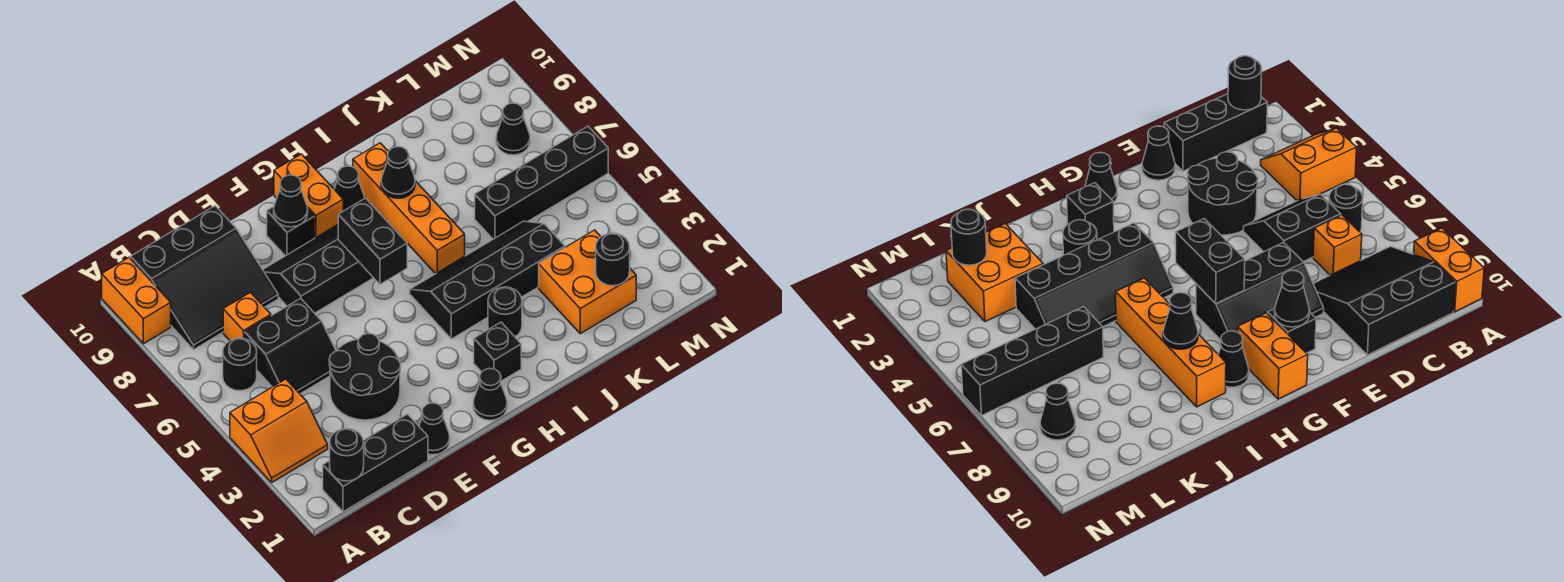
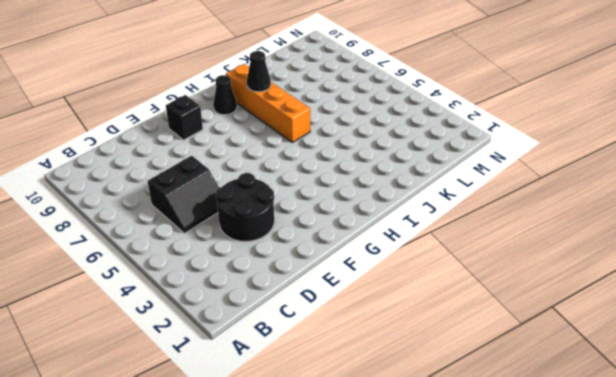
none -> orange slope A3:B4 level 1 top 4
none -> orange brick A9:A10 level 1
none -> black brick B1:D1 level 1

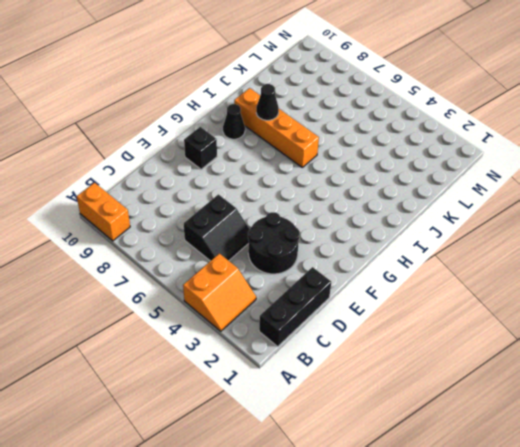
none -> black round brick B6 level 1
none -> black slope B8:D10 level 1 top 10
none -> orange brick C7 level 1

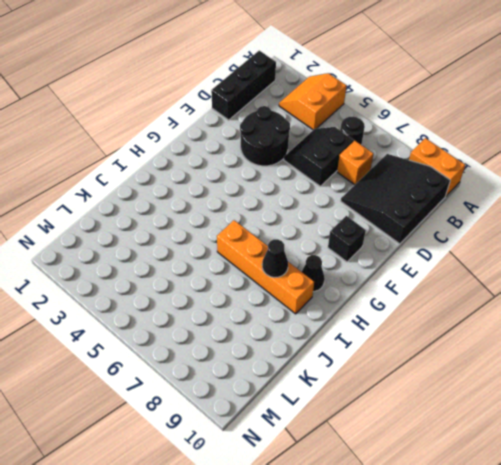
none -> black cone E1 level 1
none -> black slope E7:G8 level 1 top 7
none -> black cone G1 level 1

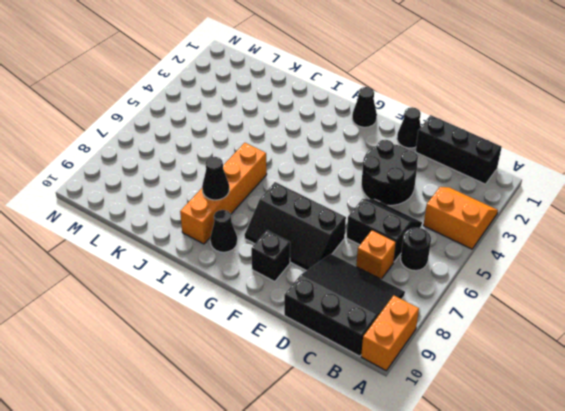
none -> orange brick G9:G10 level 1
none -> black brick H2 level 1
none -> black slope H4:K5 level 1 top 4

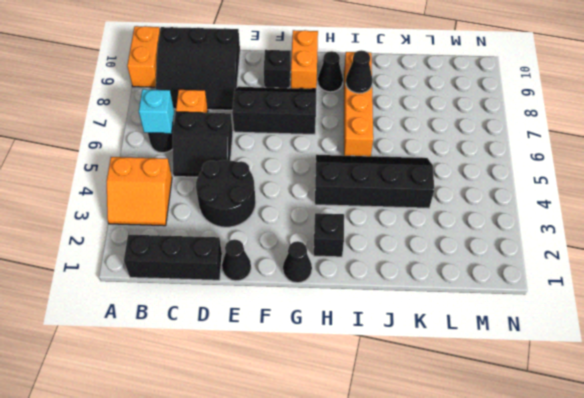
cyan brick B6 level 2 -> none
none -> black round brick I3 level 1
none -> orange brick K2:L3 level 1
none -> black brick K6:N6 level 1

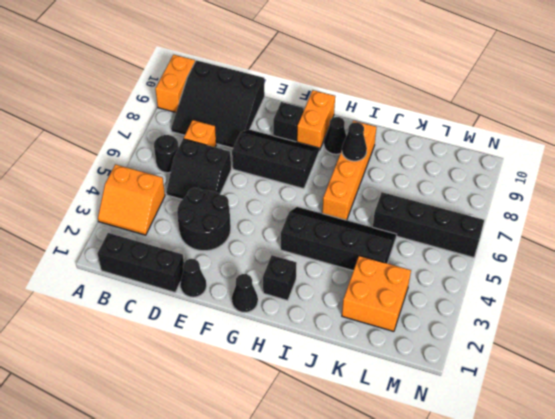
none -> black round brick I3 level 1
none -> black cone M8 level 1
none -> black round brick B1 level 2

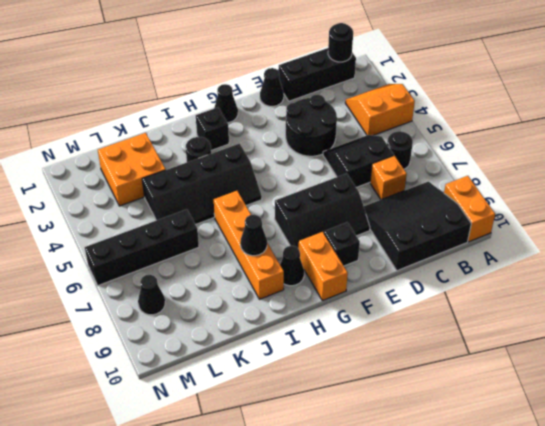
none -> black cone F9 level 2
none -> black brick G6:G7 level 2
none -> black round brick L2 level 2

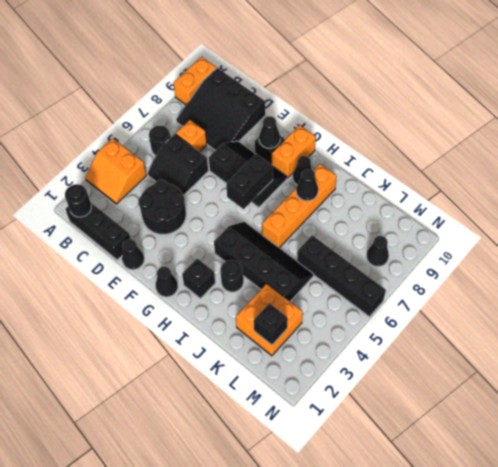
black brick L2 level 2 -> black round brick L2 level 2

